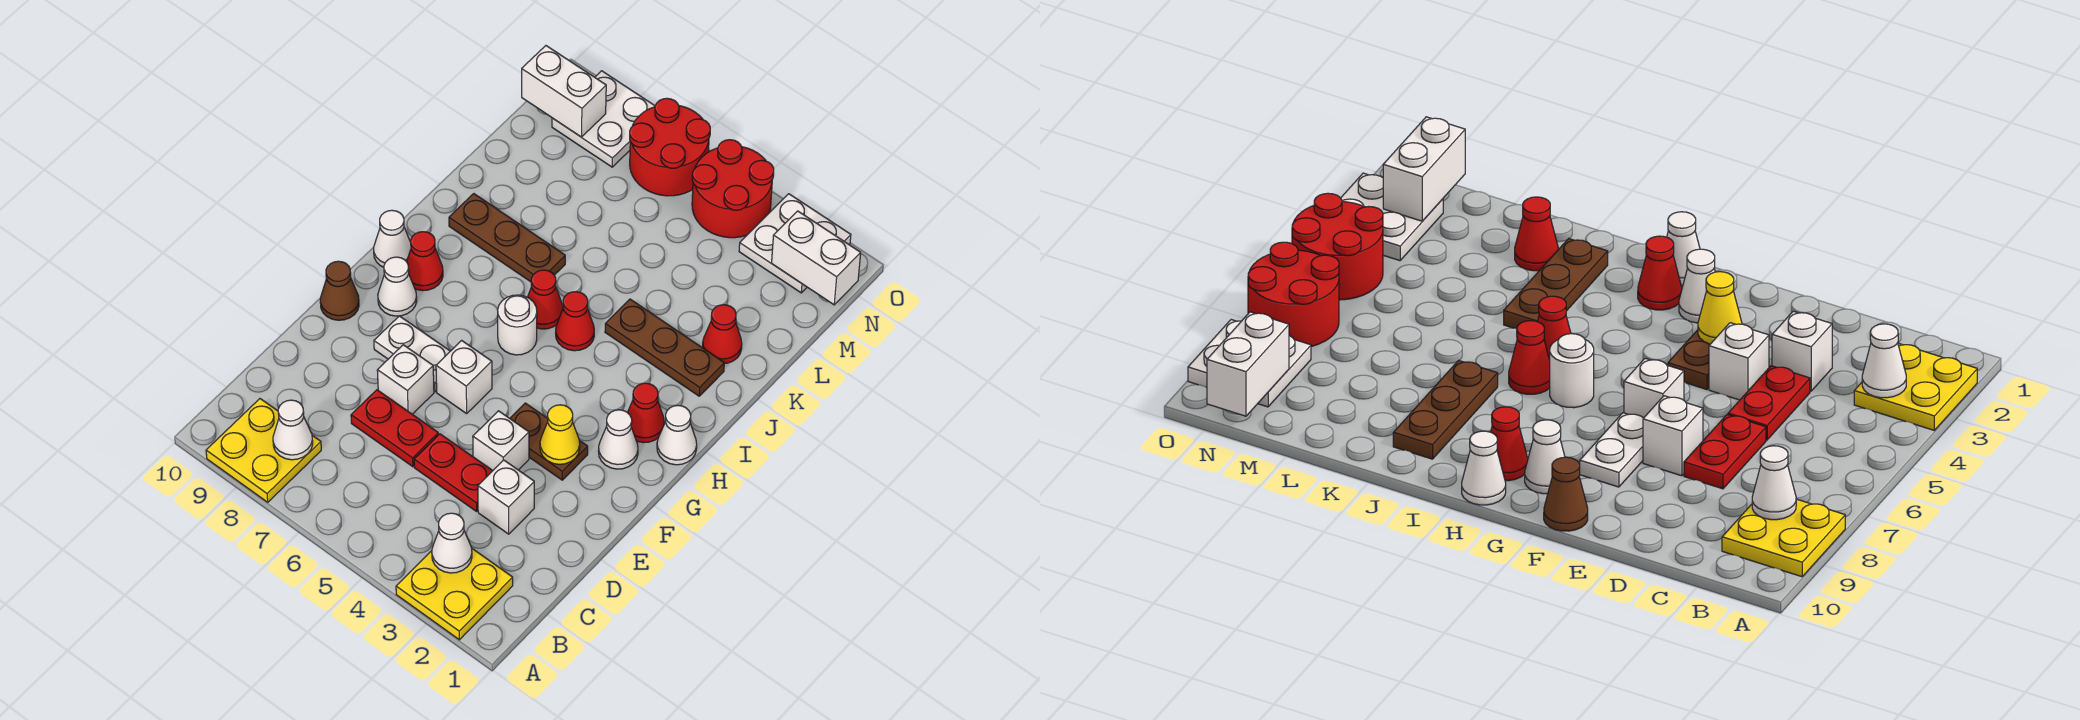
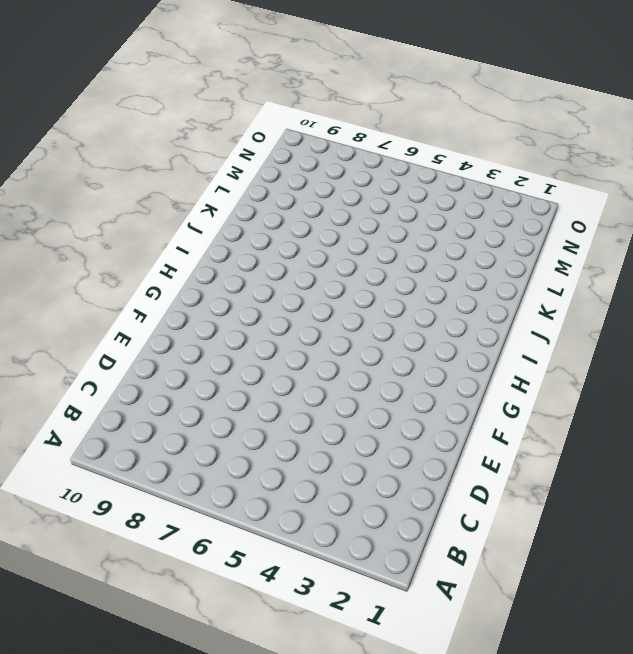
none -> yellow plate A2:B3 level 1
none -> yellow plate A8:B9 level 1
none -> white brick D3 level 1
none -> red plate D4:D5 level 1

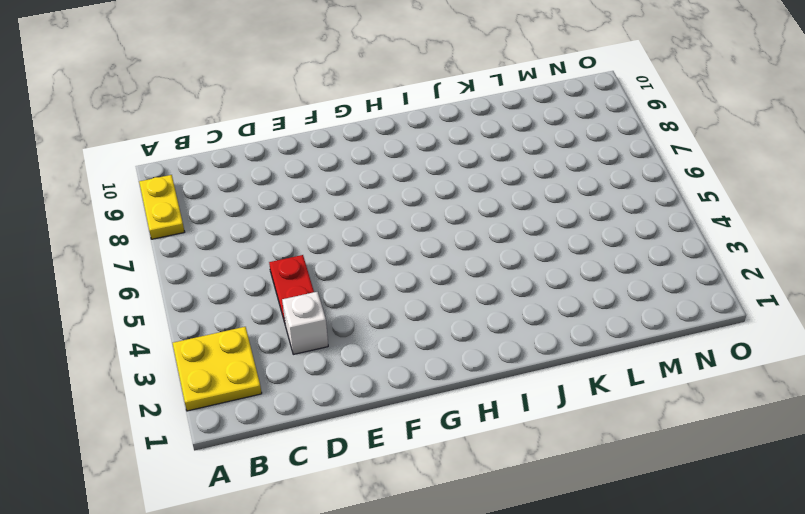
yellow plate A8:A9 level 1 -> yellow plate A8:B9 level 1
none -> red plate D6:D7 level 1
none -> white brick E4 level 1
none -> white brick E7 level 1
none -> brown plate F3:F4 level 1

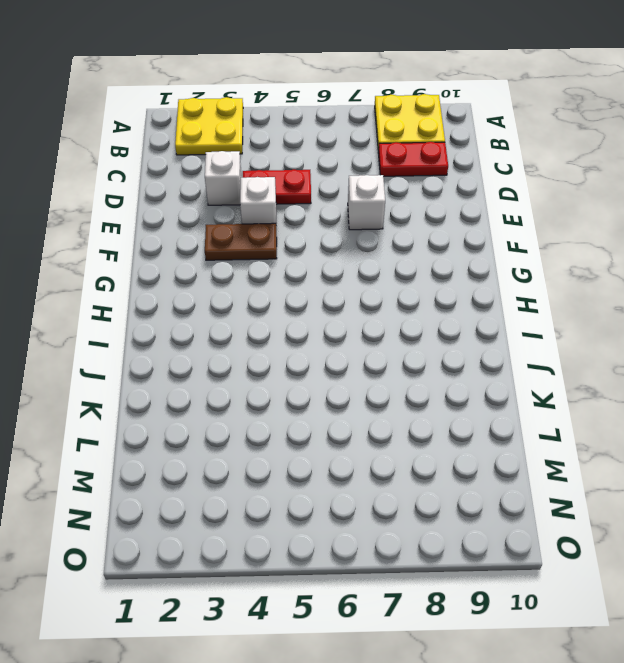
red plate C8:C9 level 1 -> red plate D6:D7 level 1
none -> white brick F6 level 1
none -> white plate F7:F8 level 1
none -> brown cone F10 level 1
none -> white cone G2 level 1

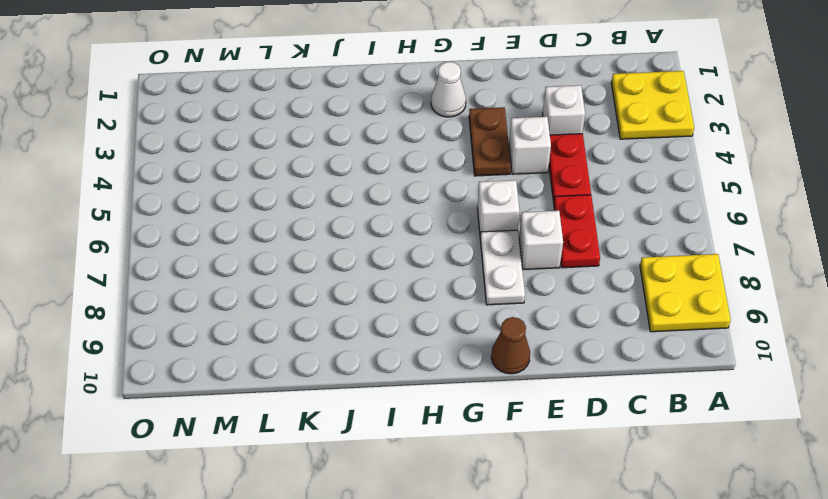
none -> white cone G9 level 1
none -> white cone H1 level 1
none -> red cone H2 level 1
none -> white round brick H6 level 1

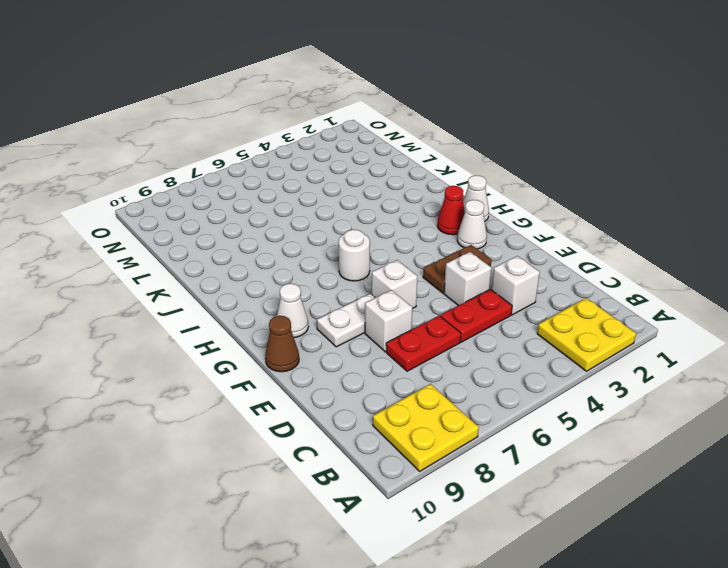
none -> red cone H9 level 1
none -> white cone H10 level 1
none -> red cone I5 level 1
none -> red cone I6 level 1

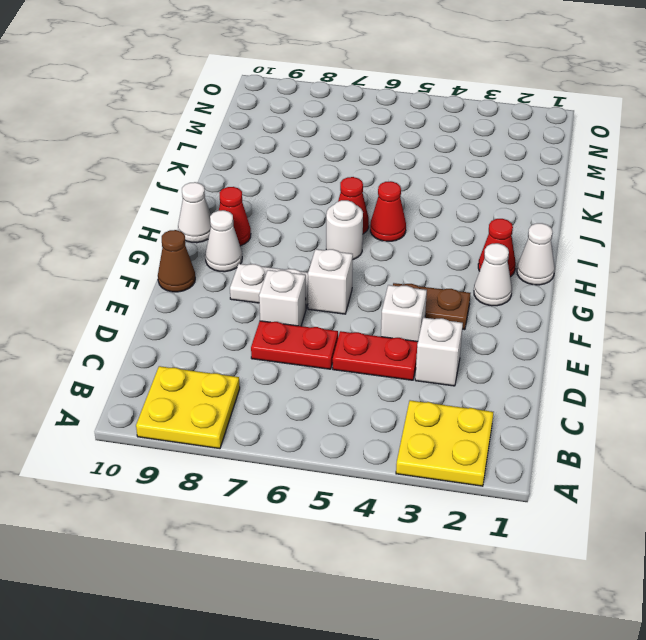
none -> brown plate J2:J4 level 1
none -> brown plate J7:J9 level 1
none -> red cone K2 level 1
none -> white plate N2:O3 level 1

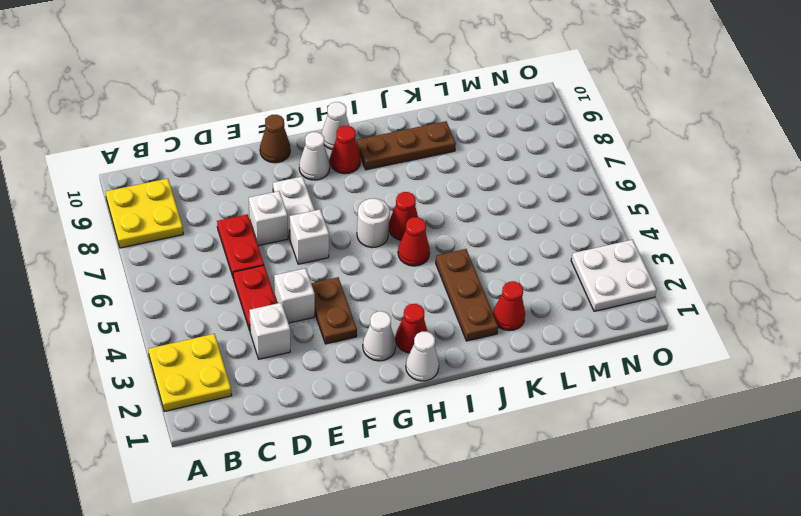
brown plate I9:K9 level 1 -> brown plate J7:J9 level 1
none -> red round brick N4:O5 level 1
none -> red round brick N6:O7 level 1
none -> white plate N8:O9 level 1
none -> white cone B3 level 2

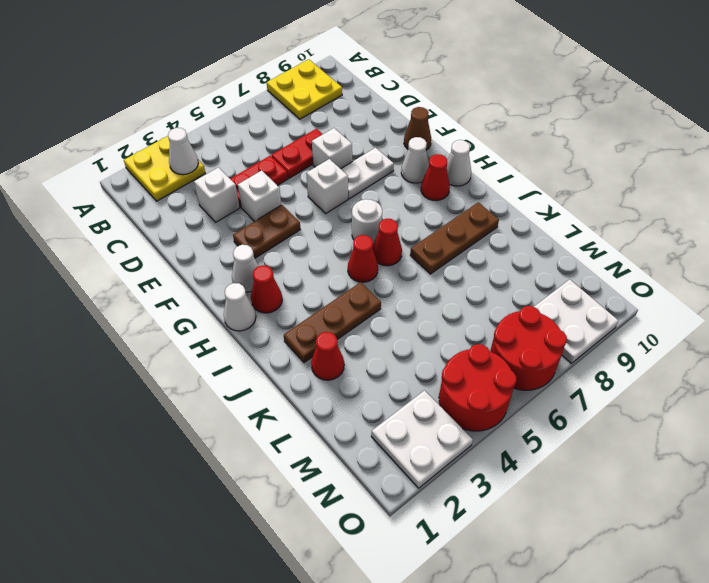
none -> white cone B8 level 2
none -> yellow cone F3 level 2
none -> white brick N1:N2 level 2
none -> white brick N9:N10 level 2

